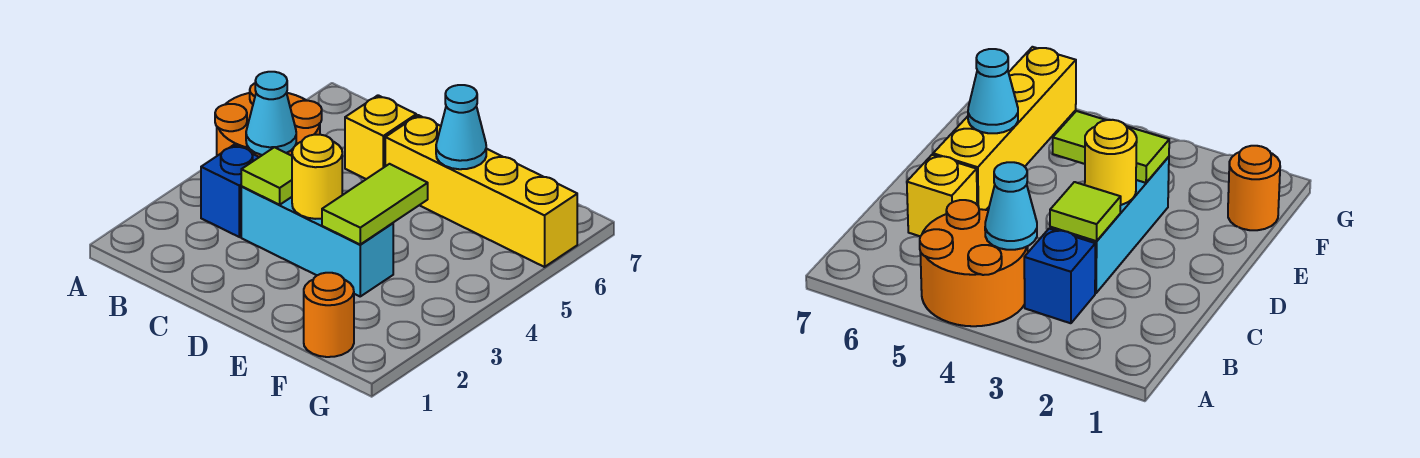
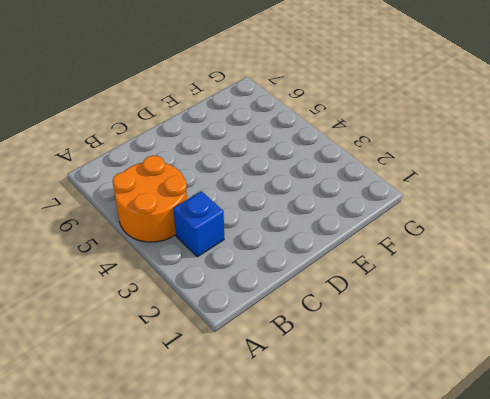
none -> cyan brick C3:E3 level 1
none -> yellow brick C6 level 1

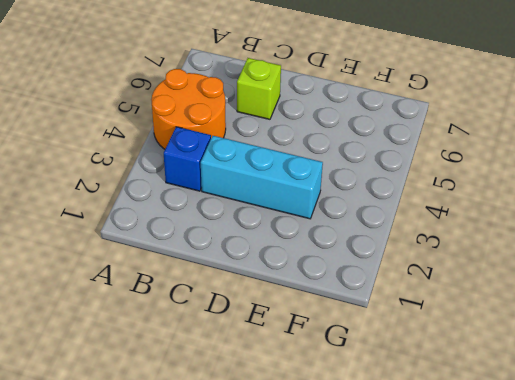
lime brick C6 level 1 -> yellow brick C6 level 1
none -> yellow brick D6:G6 level 1
none -> orange round brick F1 level 1

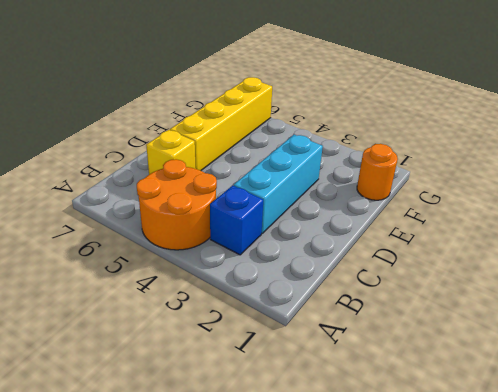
none -> cyan cone B4 level 2
none -> lime tile C3 level 2

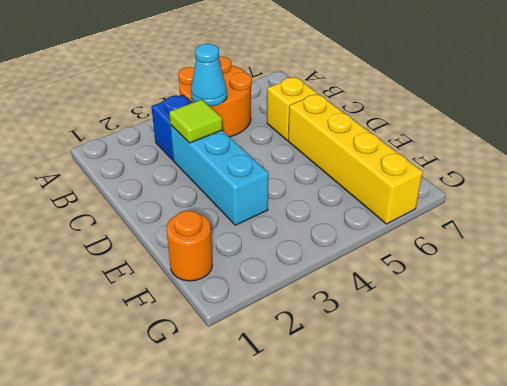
none -> yellow round brick D3 level 2
none -> lime tile E3:E4 level 2

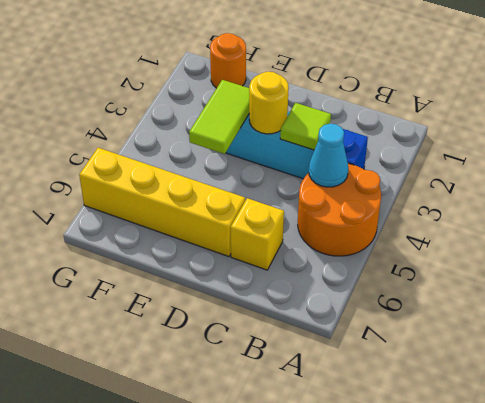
none -> cyan cone E6 level 2

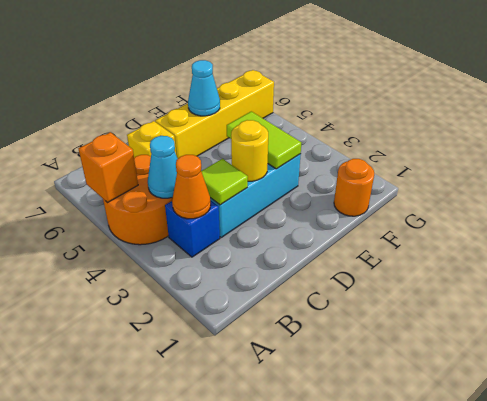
orange brick A5 level 2 -> none
orange cone B3 level 2 -> none

